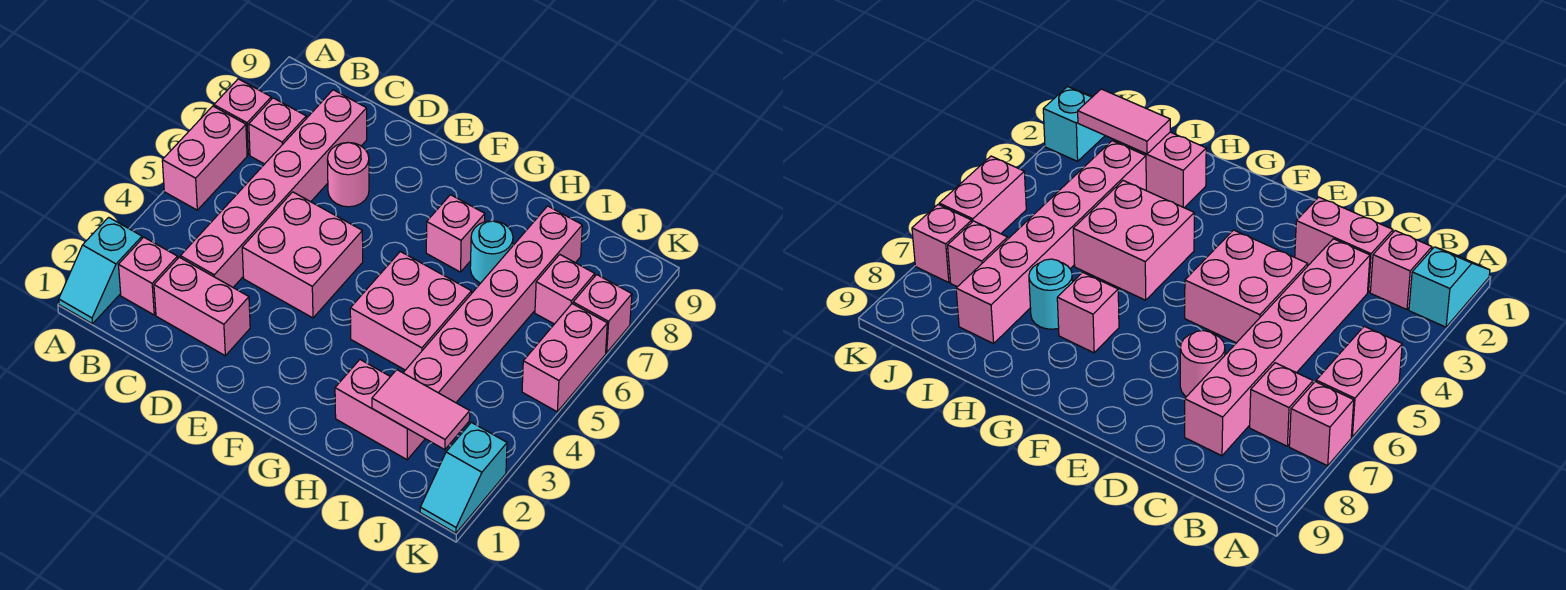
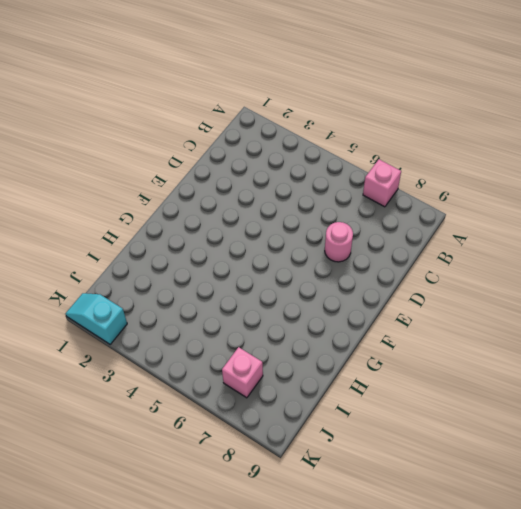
none -> cyan slope A1:A2 level 1 top 2
none -> pink brick A5:A6 level 1
none -> pink brick B2 level 1

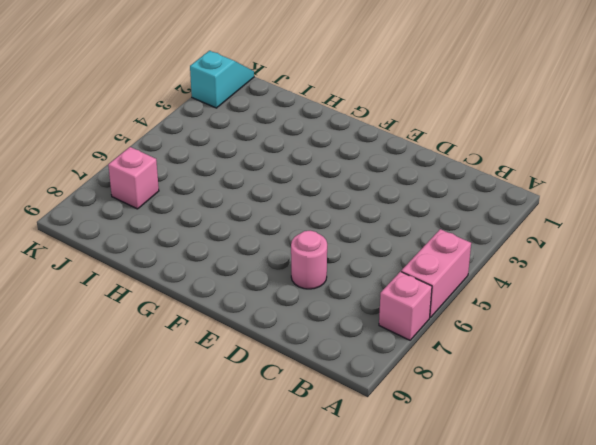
none -> cyan slope A1:A2 level 1 top 2
none -> pink brick B2 level 1
none -> pink brick B7 level 1

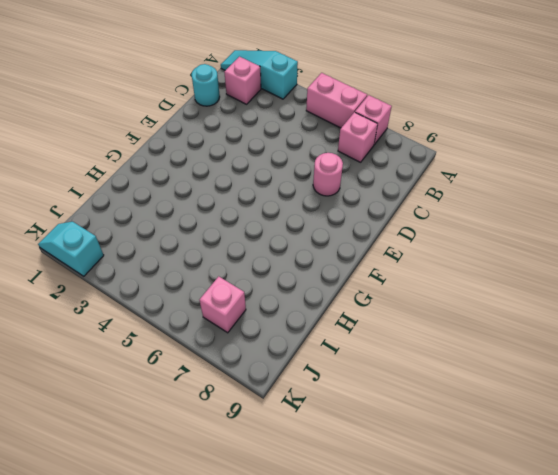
cyan slope A1:A3 level 1 top 3 -> cyan slope A1:A2 level 1 top 2
cyan round brick C1 level 1 -> cyan round brick H7 level 1
none -> pink brick C2:D2 level 1
none -> pink brick C3:C8 level 1
none -> pink brick D4:E5 level 1

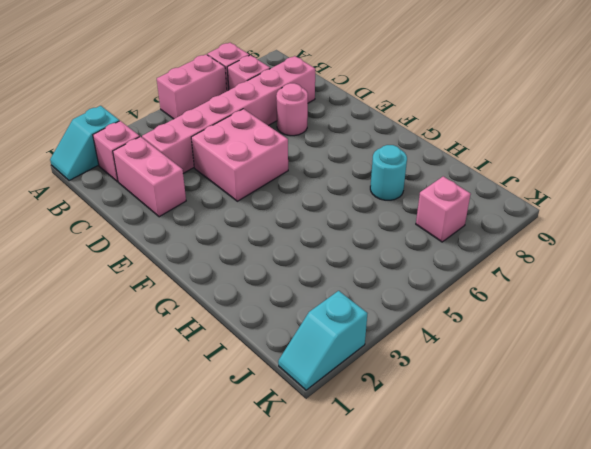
none -> pink brick G4:H5 level 1
none -> pink brick G7 level 1
none -> pink brick H2:I2 level 1

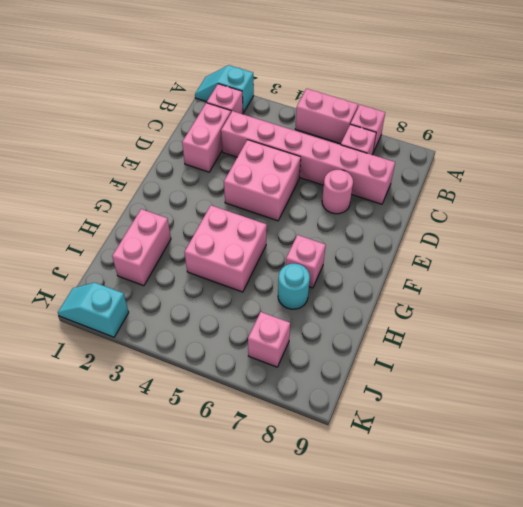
none -> pink brick I3:I8 level 1
none -> pink brick K5:K6 level 1
none -> pink brick K7 level 1

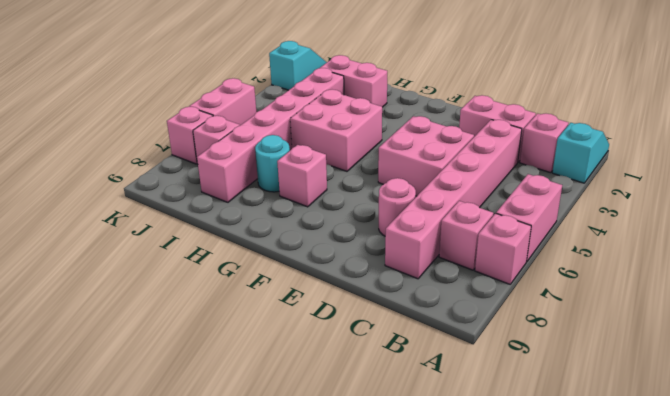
none -> pink tile I2:J2 level 2

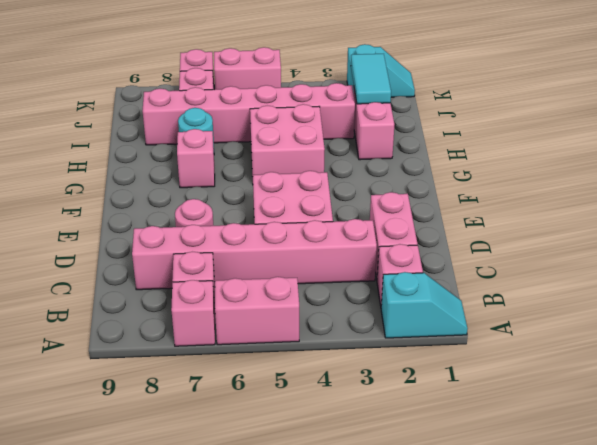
cyan tile I2:J2 level 2 -> pink tile I2:J2 level 2

